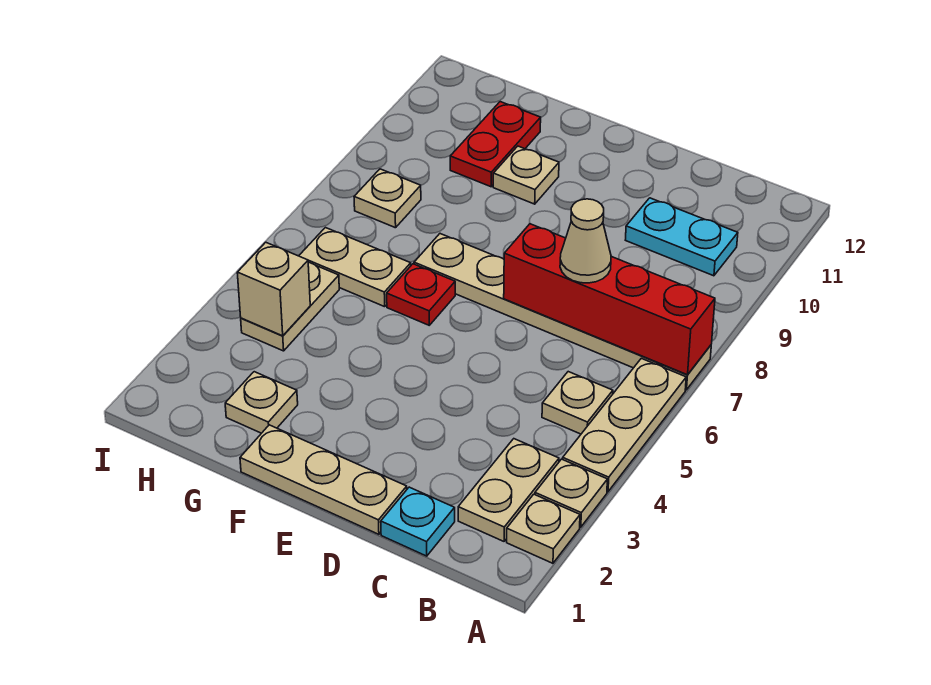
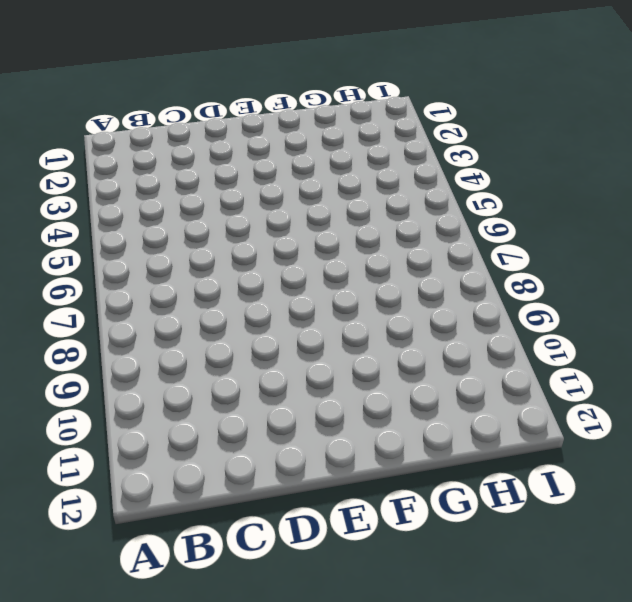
none -> tan plate A2 level 1
none -> tan plate A3 level 1
none -> tan plate A4:A6 level 1

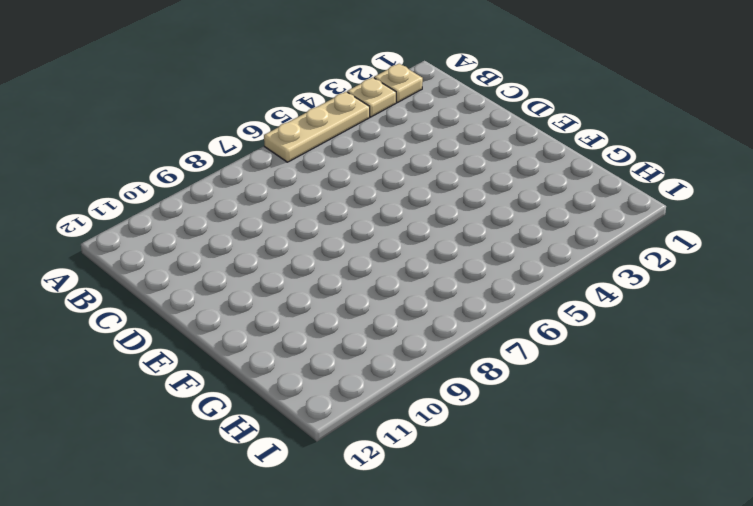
none -> tan plate A7:F7 level 1
none -> tan plate B2:B3 level 1
none -> tan plate B5 level 1

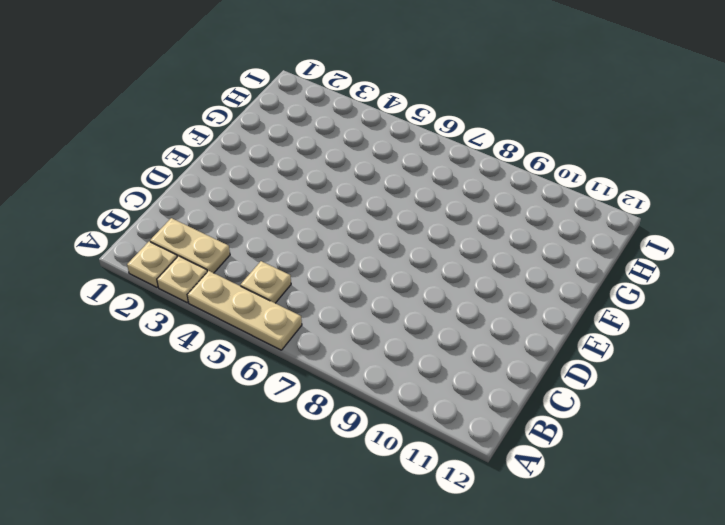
none -> tan plate A7:F7 level 1
none -> cyan plate B10:C10 level 1
none -> cyan plate C1 level 1

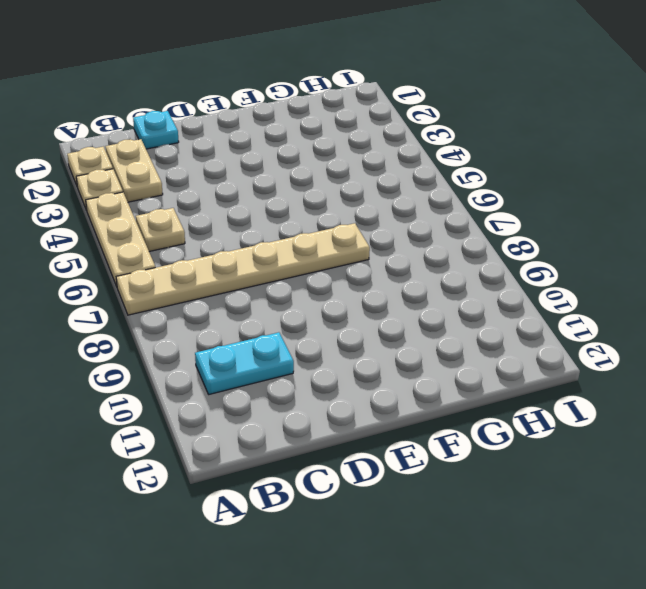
none -> tan plate D1:F1 level 1
none -> red plate F6 level 1
none -> tan plate F10 level 1

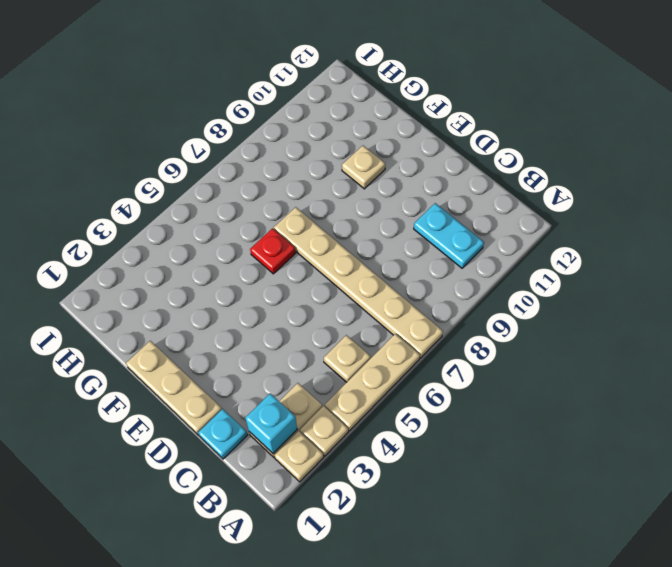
cyan brick B2 level 2 -> none
none -> tan plate G2 level 1
none -> tan plate G6:H6 level 1
none -> red plate G10:G11 level 1

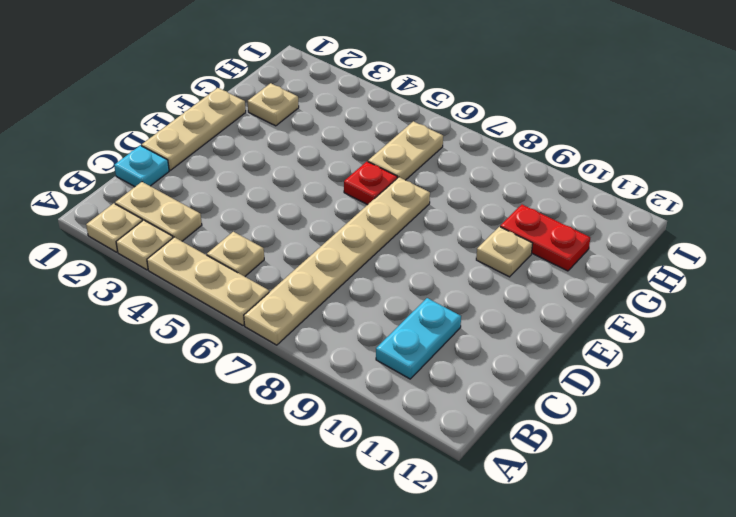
none -> tan plate H4:H5 level 1
none -> tan plate H8 level 1
none -> red brick A7:D7 level 2

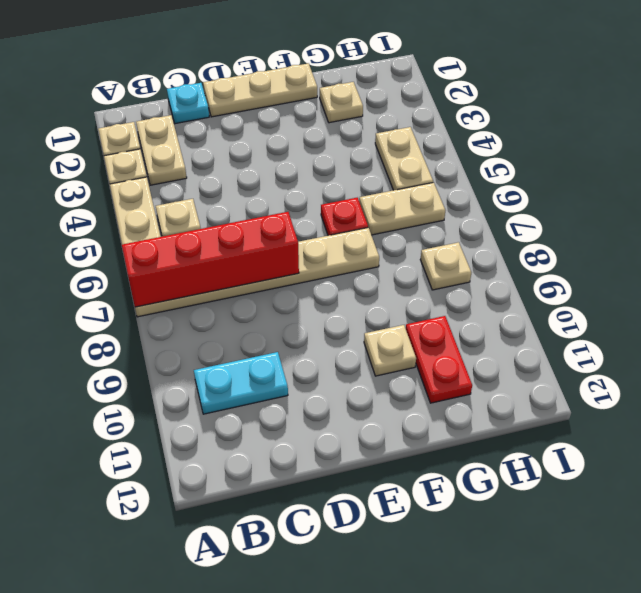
none -> tan brick H4 level 2
none -> tan cone C7 level 3

